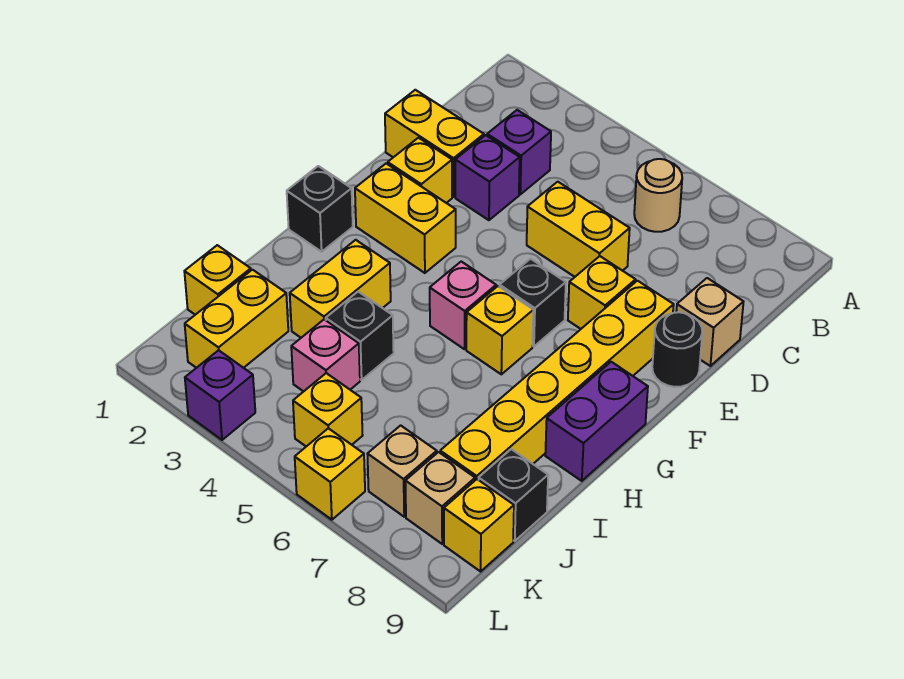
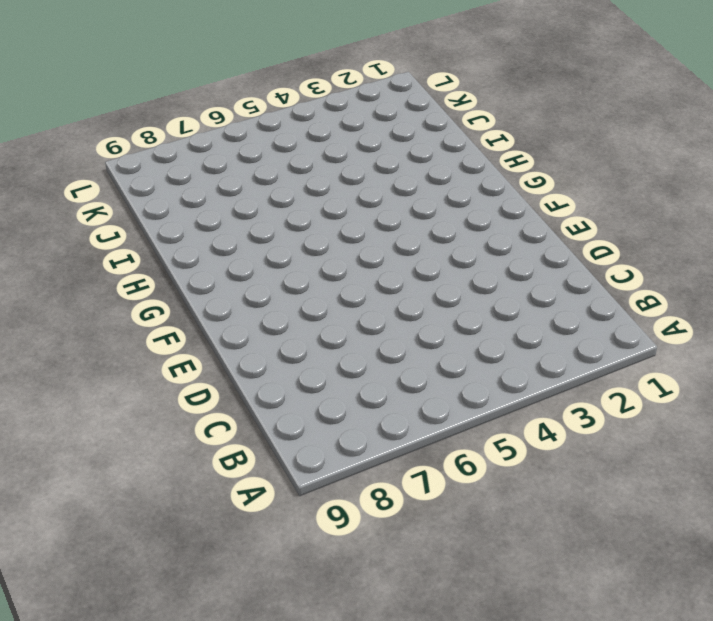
none -> tan round brick B6 level 1
none -> purple brick C3 level 1
none -> yellow brick D1:D2 level 1

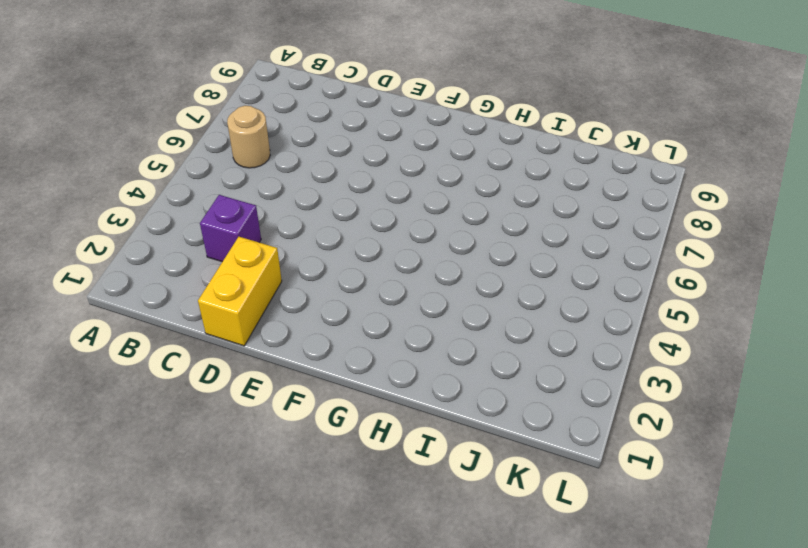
none -> purple brick D3 level 1
none -> yellow brick D5:D6 level 1
none -> tan brick D9 level 1

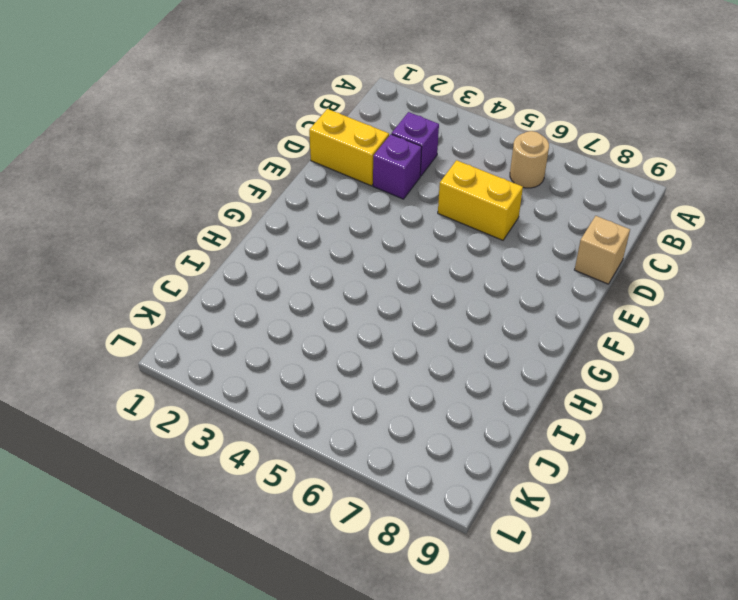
none -> yellow brick E2 level 1
none -> yellow brick E7 level 1
none -> yellow brick E8:J8 level 1

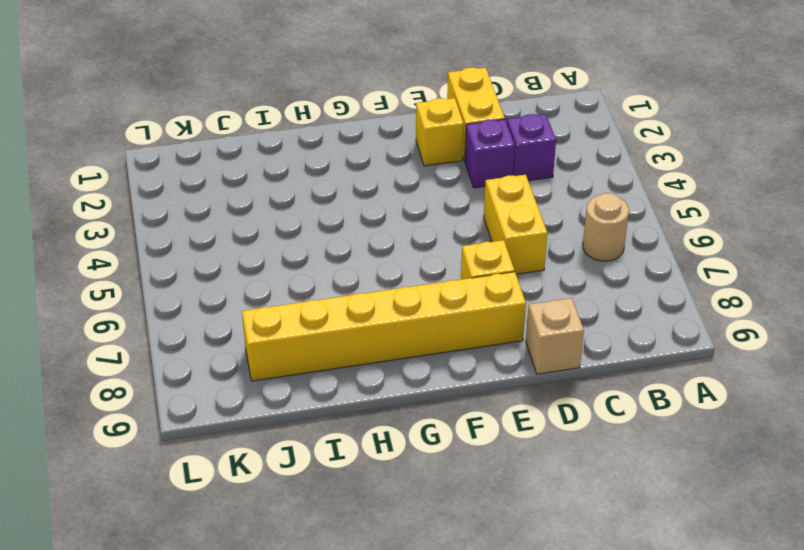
none -> black round brick E9 level 1
none -> yellow brick F2:F3 level 1
none -> black brick F6 level 1

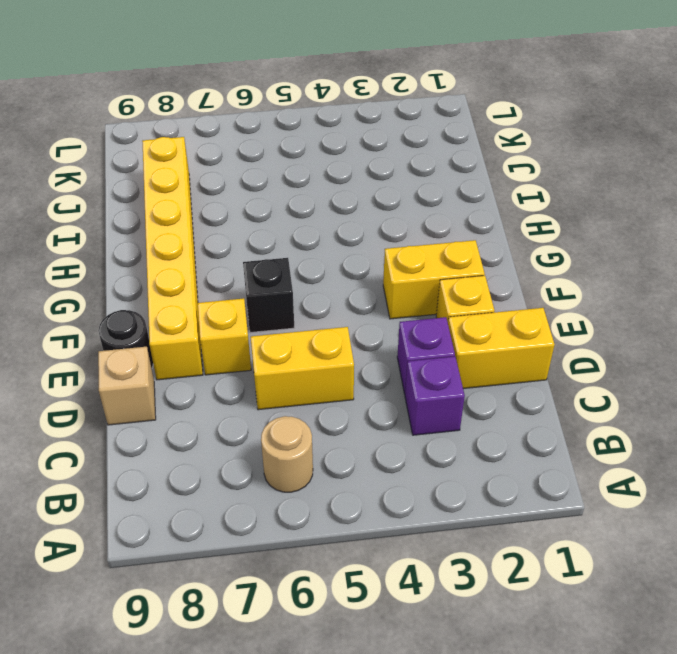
none -> black brick G1 level 1
none -> pink brick G5 level 1
none -> yellow brick G6 level 1

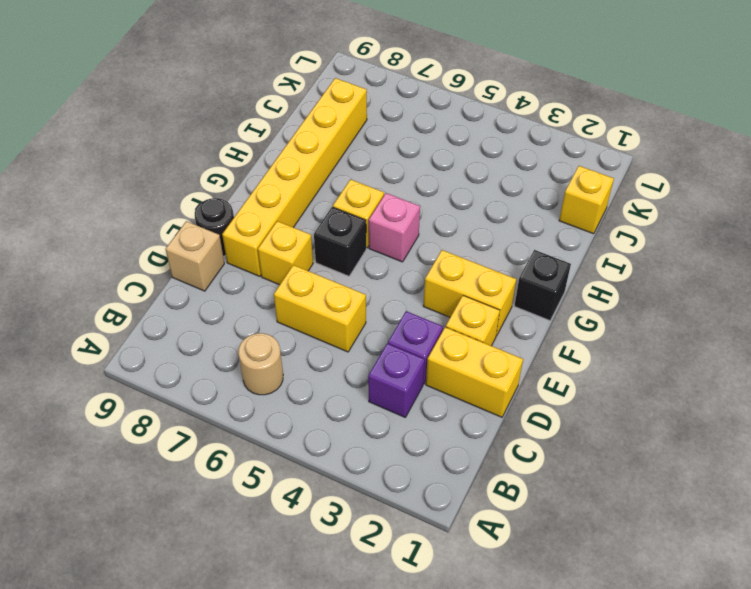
none -> purple brick G9:H9 level 1
none -> yellow brick H3:I3 level 1
none -> black brick I4 level 1

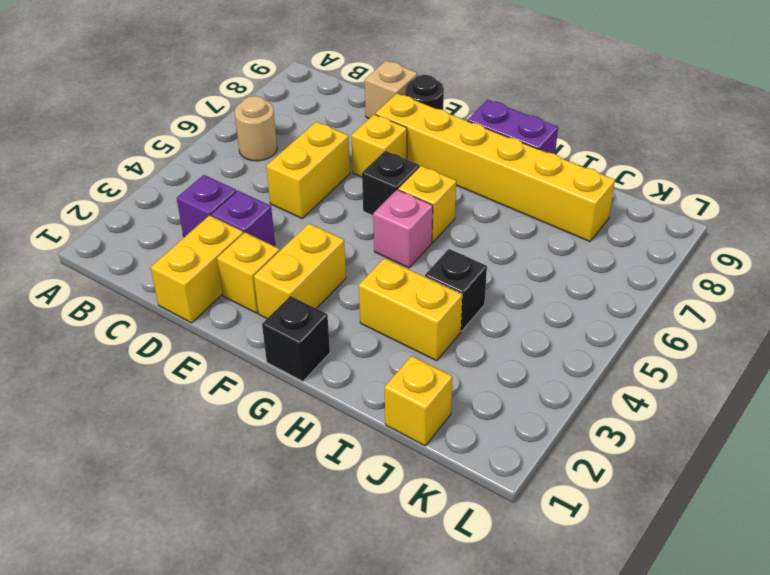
none -> yellow brick J2:K2 level 1
none -> pink brick J4 level 1
none -> black brick J9 level 1

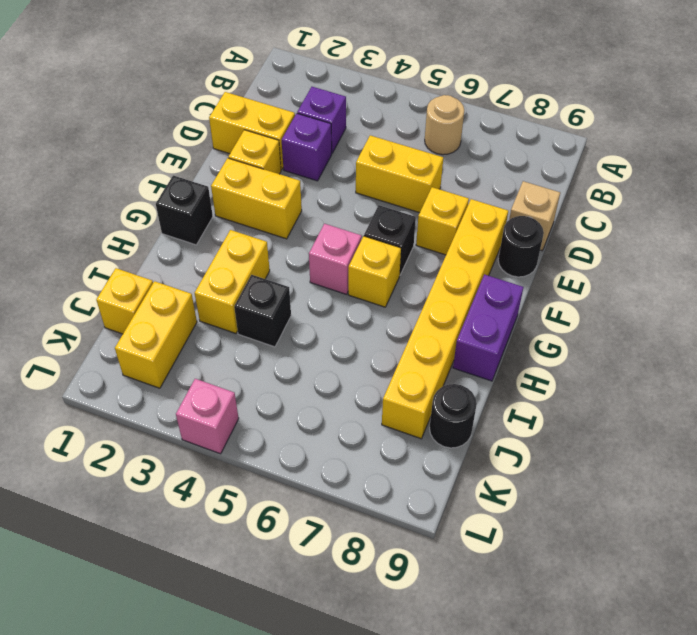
black round brick J9 level 1 -> black brick J9 level 1
pink brick L4 level 1 -> pink brick J4 level 1
none -> yellow brick K5 level 1
none -> tan brick K7 level 1
none -> tan brick K8 level 1

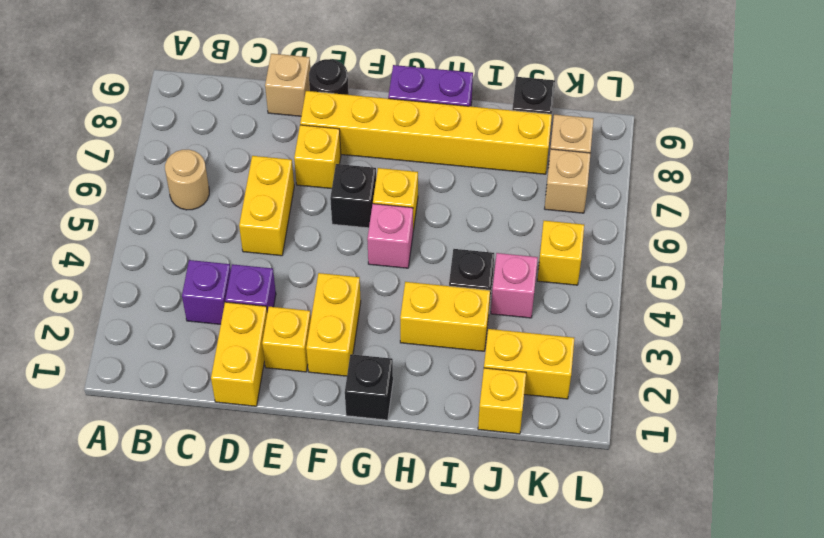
none -> yellow brick K9 level 1
none -> purple brick L3 level 1
none -> yellow brick L6 level 1

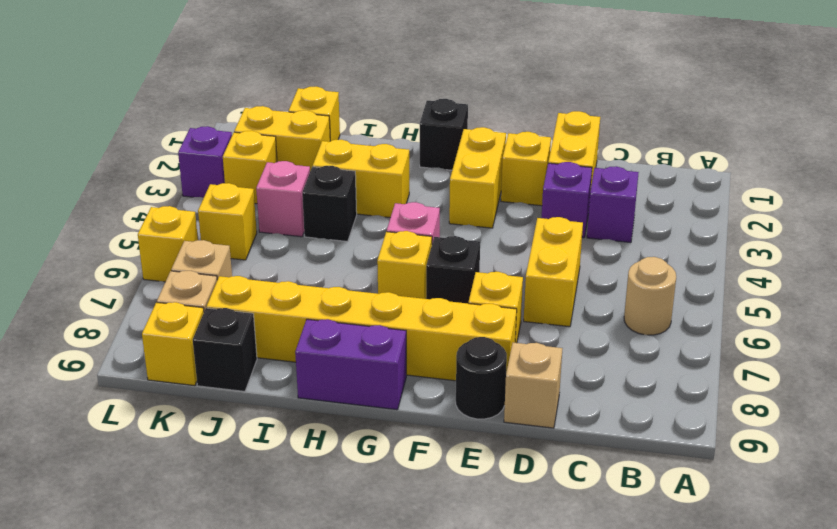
yellow brick K3 level 1 -> none

